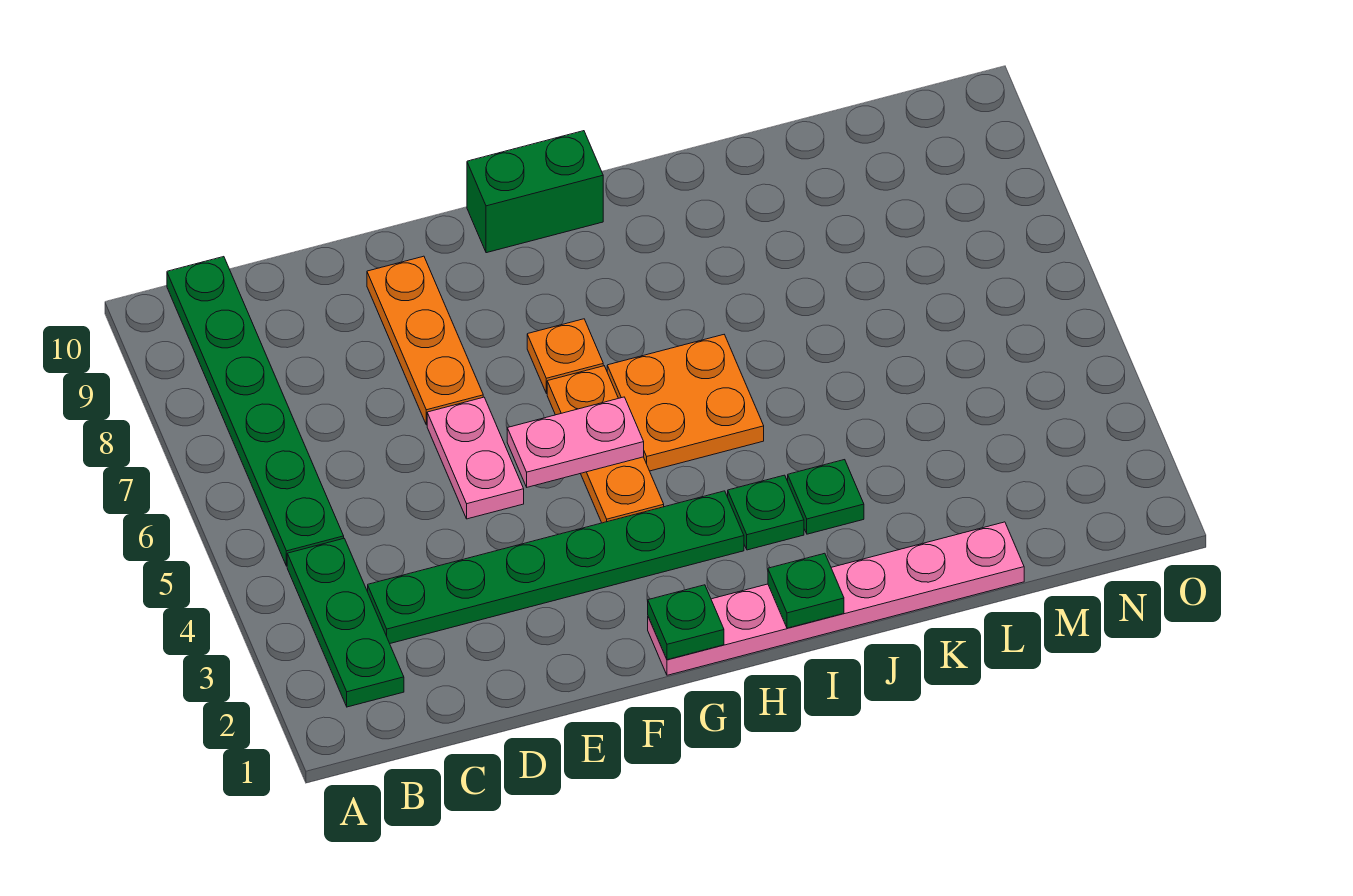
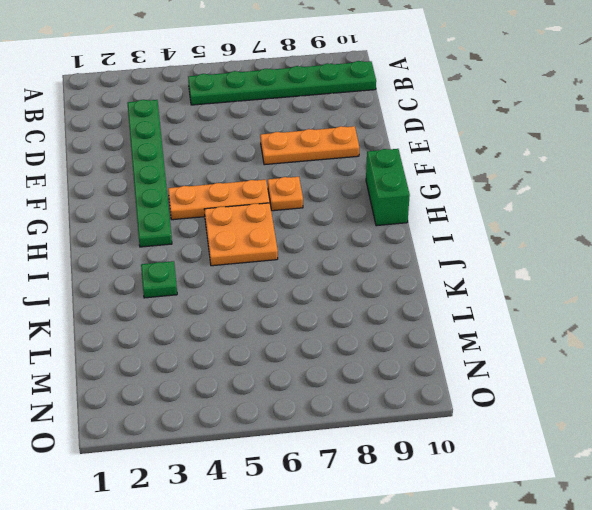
none -> green plate B2:B4 level 1
none -> pink plate E5:E6 level 1
none -> pink plate G1:L1 level 1

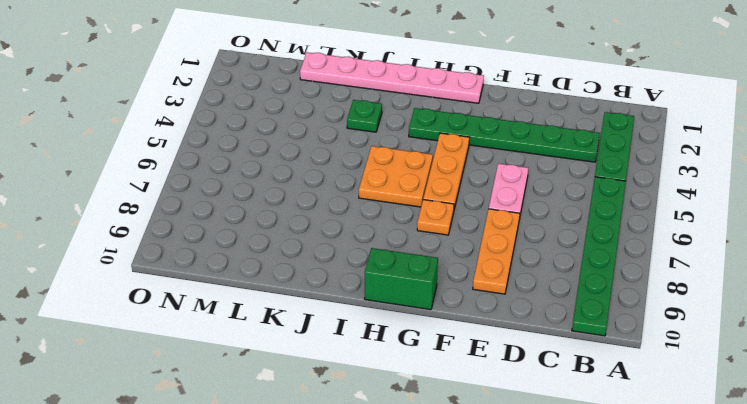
none -> green plate I3 level 1
none -> pink plate F5:G5 level 2
none -> green plate G1 level 2

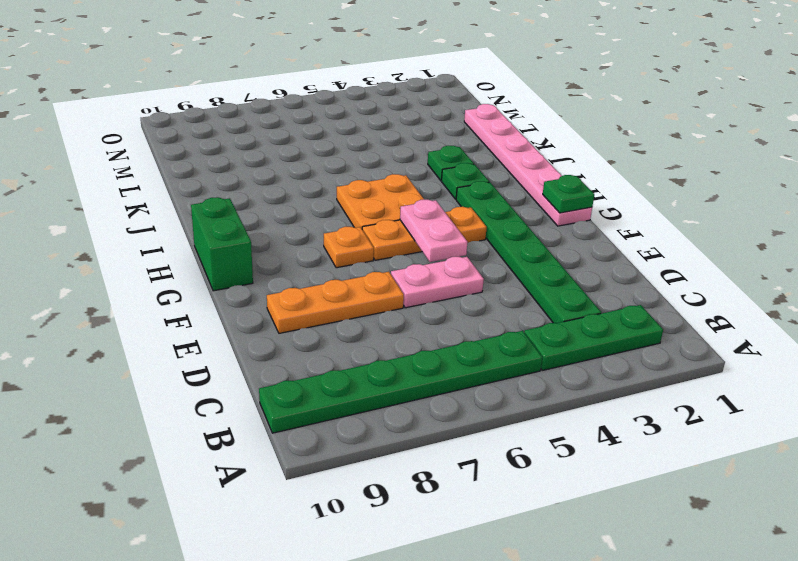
none -> green plate I1 level 2

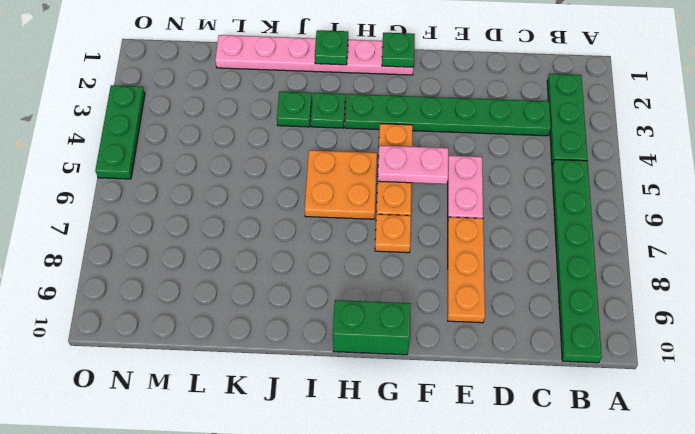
green plate O3:O5 level 1 -> none

